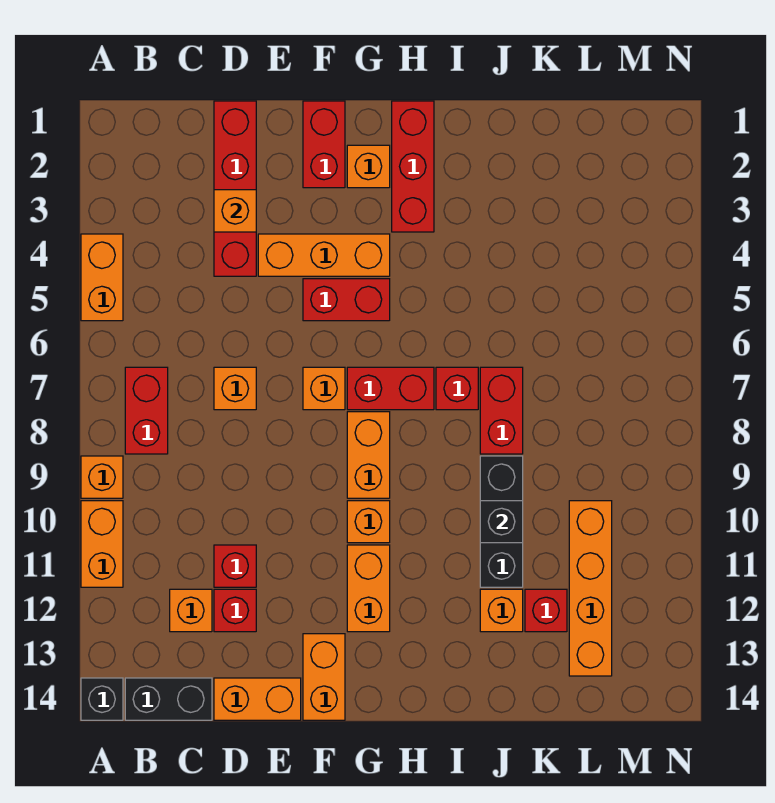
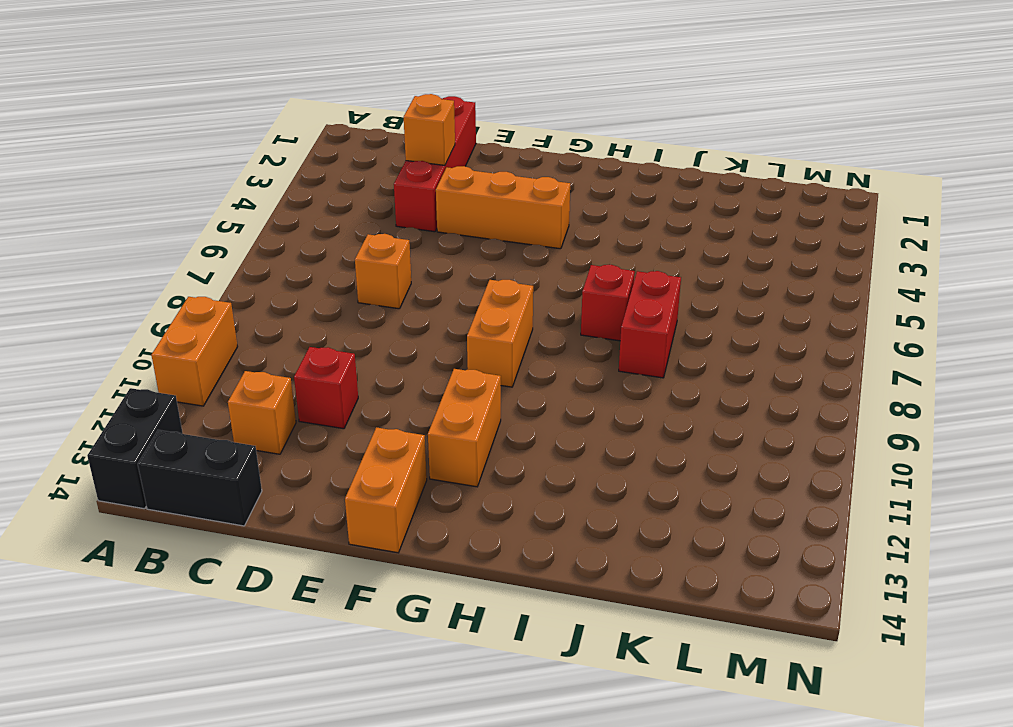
black brick A13:A14 level 1 -> black brick A14 level 1
none -> orange brick A4:A5 level 1
none -> orange brick A9 level 1
none -> red brick B7:B8 level 1
none -> red brick D12 level 1

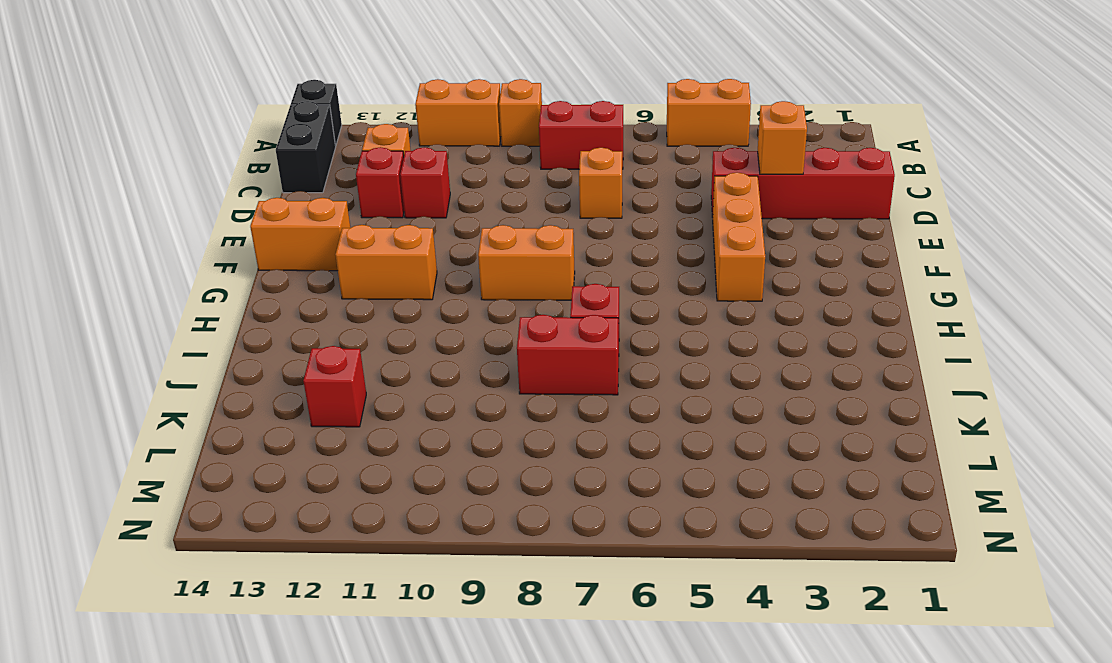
none -> orange brick D14:E14 level 1
none -> red brick F1:F2 level 1
none -> red brick F5:G5 level 1
none -> orange brick F7 level 1

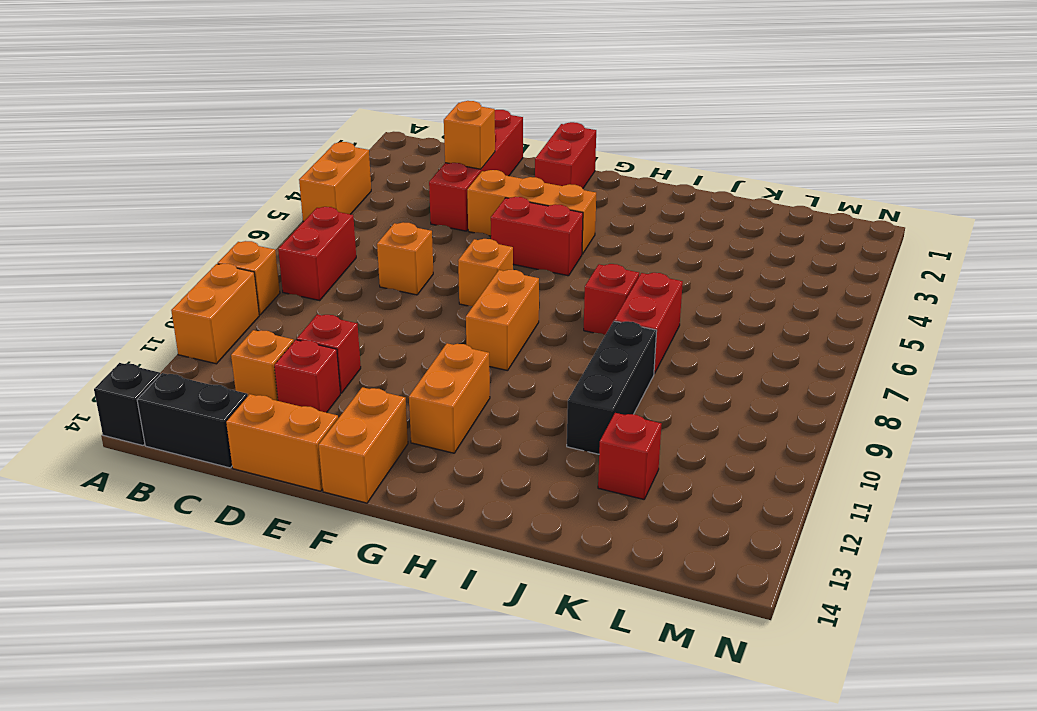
none -> orange brick G2 level 1
none -> red brick G7:H7 level 1
none -> orange brick G10 level 1
none -> red brick H1:H3 level 1

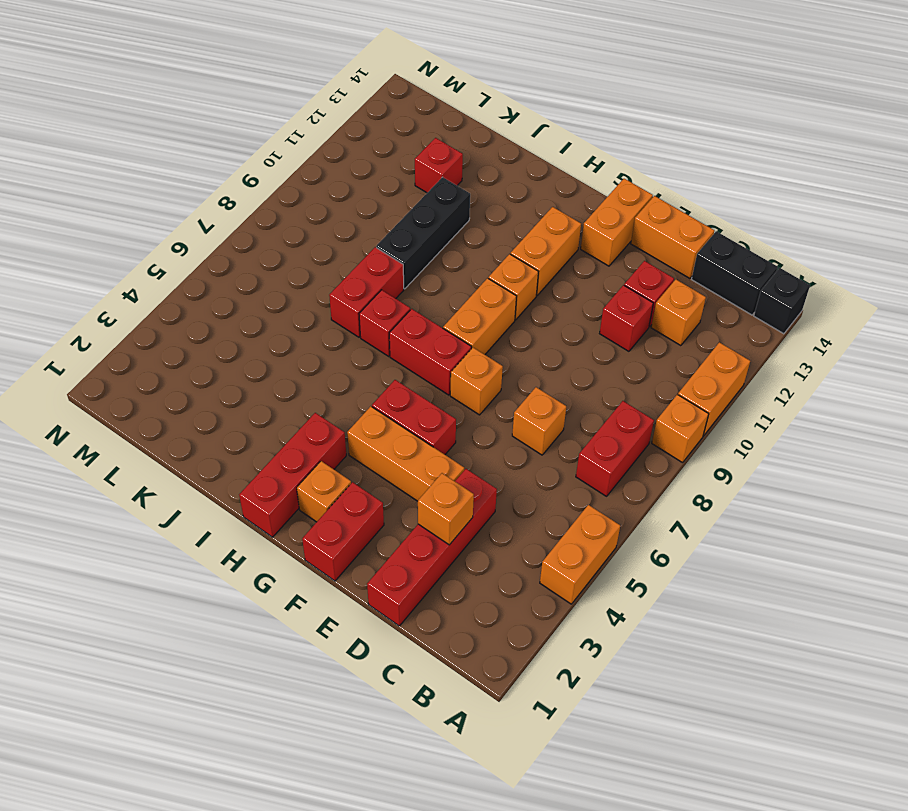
none -> orange brick J12 level 1
none -> orange brick L10:L13 level 1
none -> black brick J10 level 2

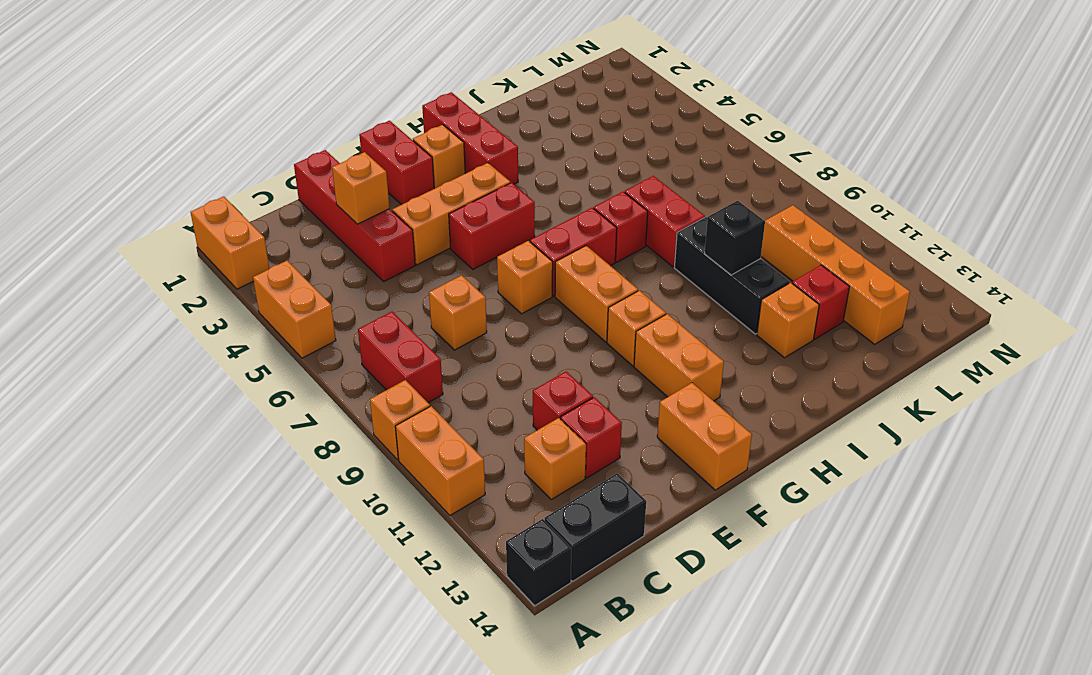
orange brick A1:A2 level 1 -> orange brick D14:E14 level 1

